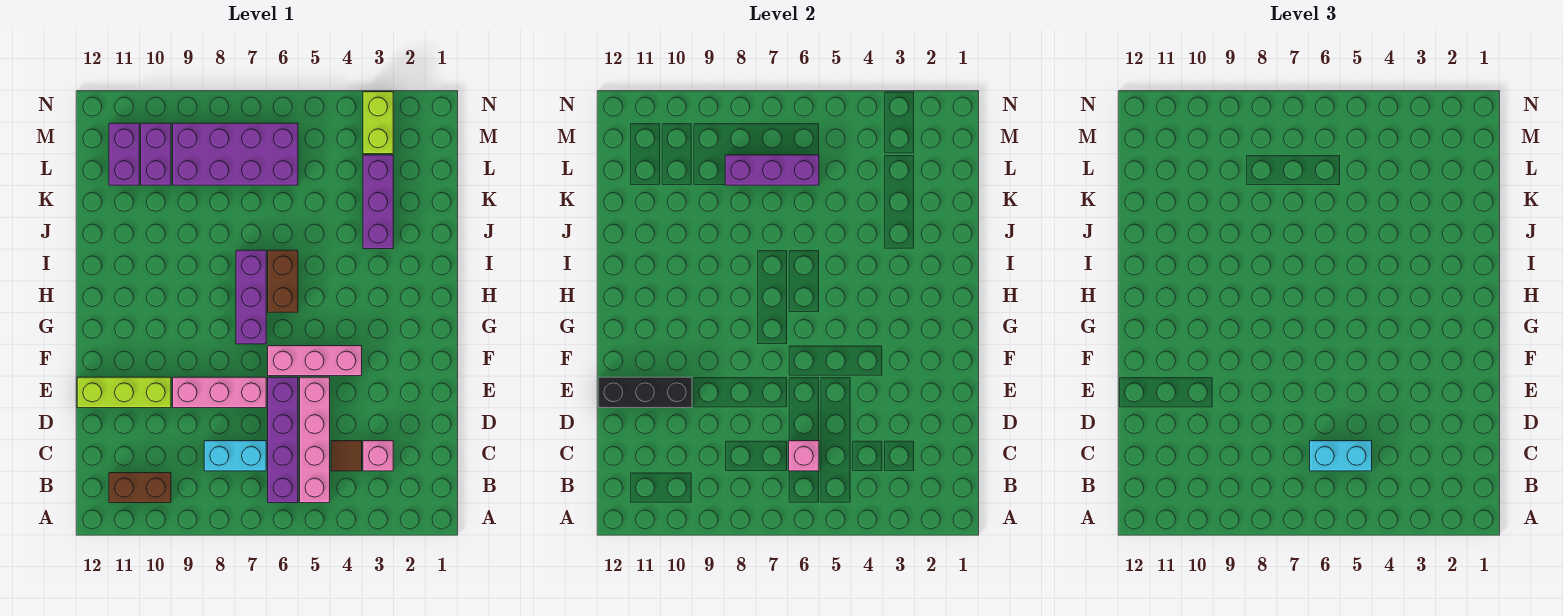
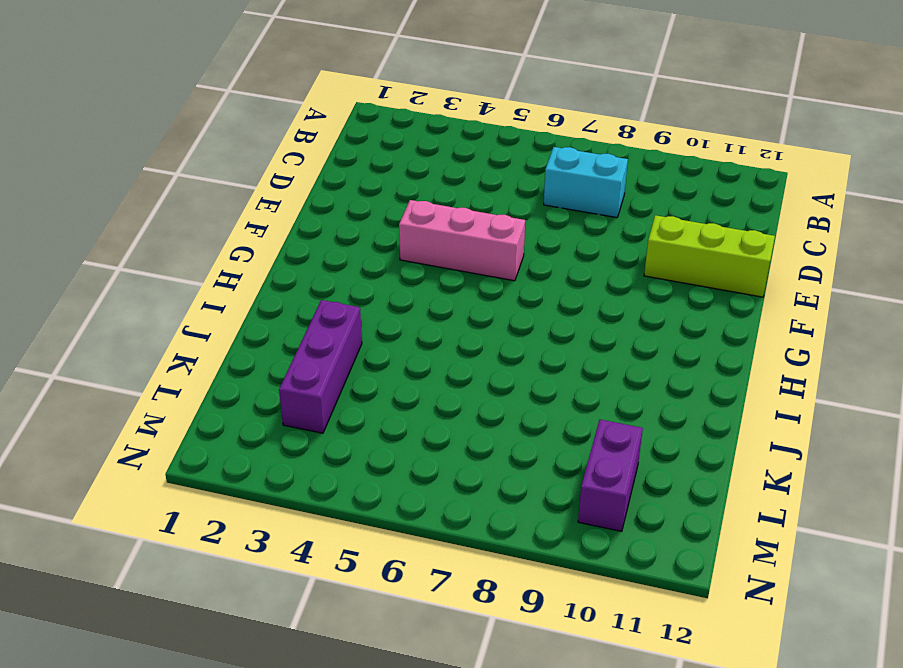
none -> pink brick B5:E5 level 1
none -> purple brick B6:E6 level 1
none -> brown brick B10:B11 level 1

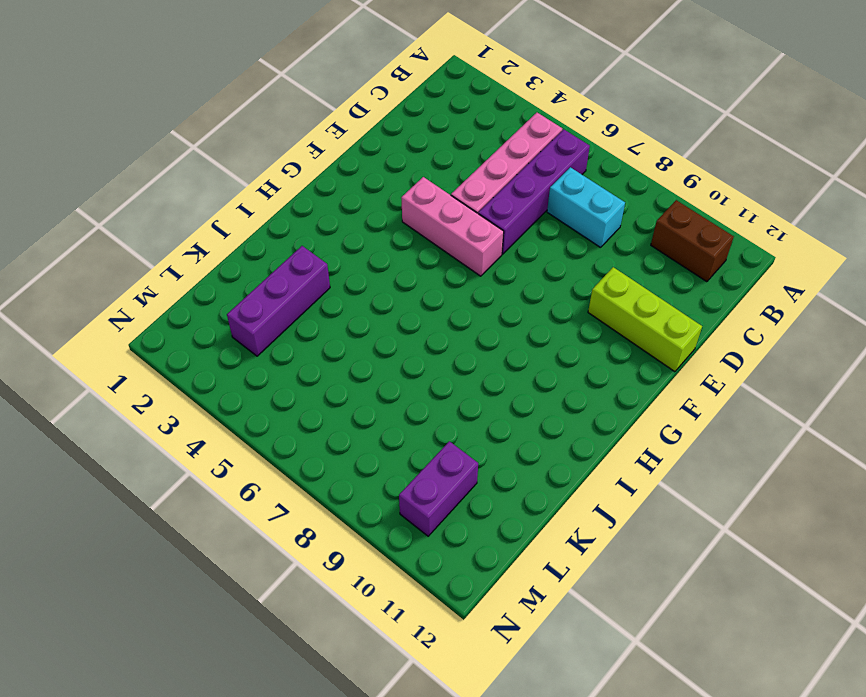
none -> pink brick C3 level 1
none -> brown tile C4 level 1
none -> pink brick E7:E9 level 1

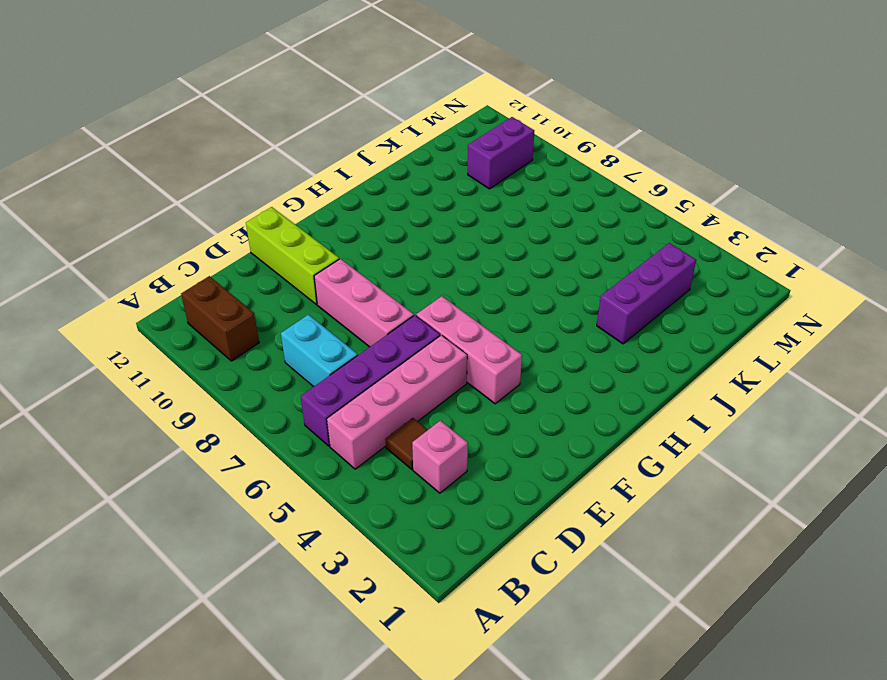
none -> purple brick G7:I7 level 1
none -> brown brick H6:I6 level 1
none -> purple brick L6:M9 level 1

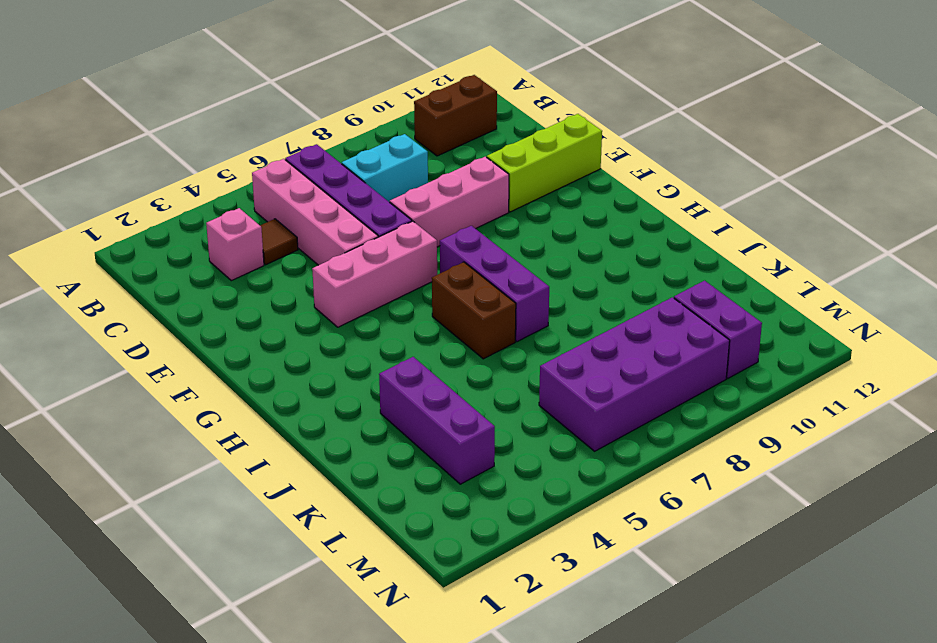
none -> purple brick L11:M11 level 1
none -> lime brick M3:N3 level 1
none -> pink brick C6 level 2

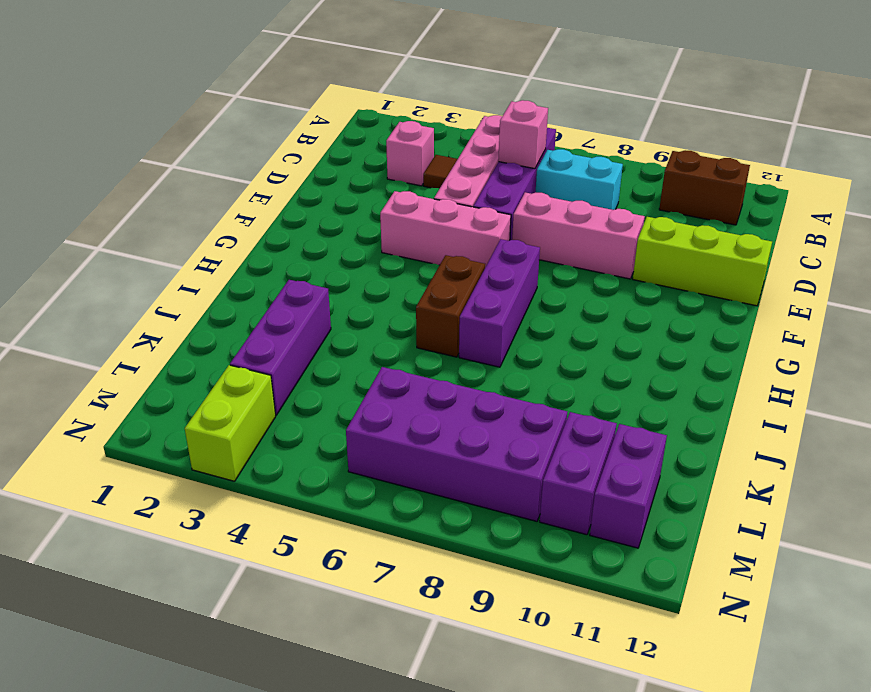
none -> black brick E10:E12 level 2
none -> purple brick L6:L8 level 2
none -> cyan brick C5:C6 level 3

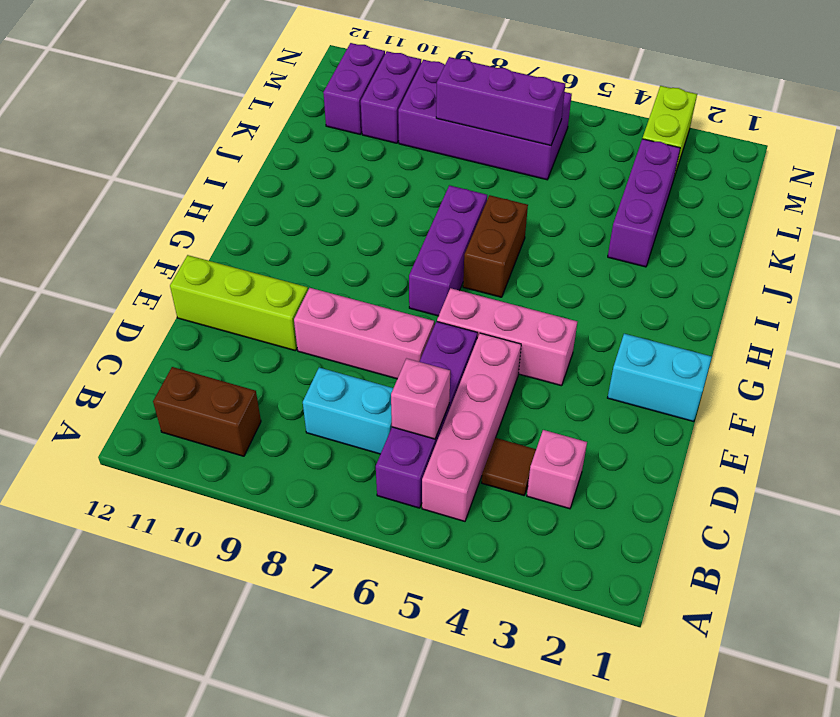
cyan brick F1:F2 level 1 -> cyan brick C5:C6 level 3
none -> black brick E10:E12 level 2

